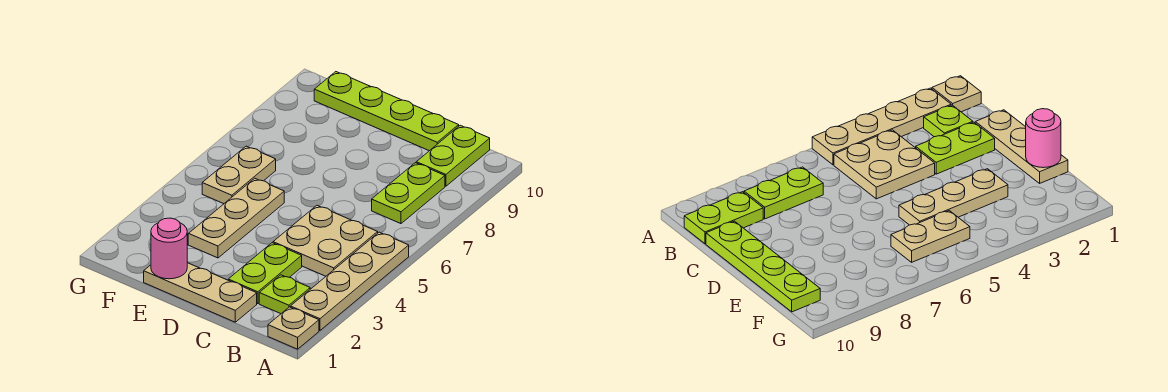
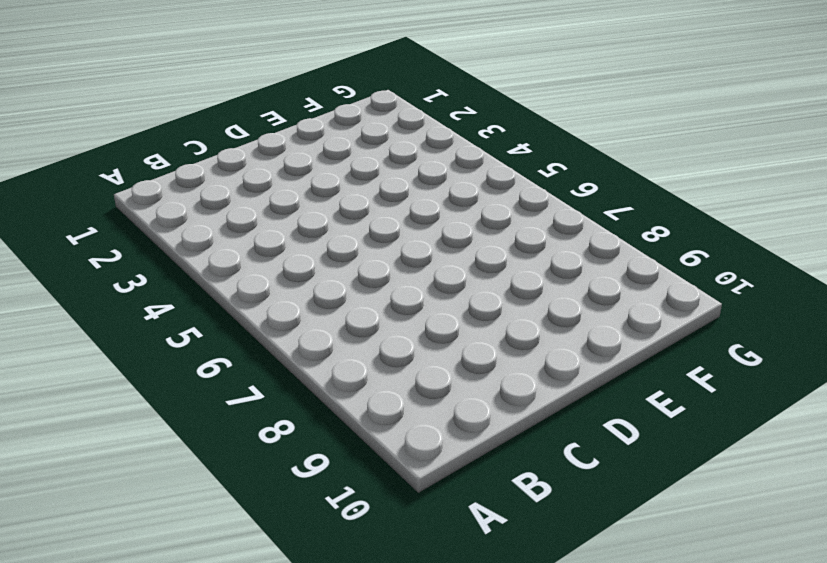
none -> tan plate A1 level 1
none -> tan plate A2:A5 level 1
none -> lime plate B2 level 1

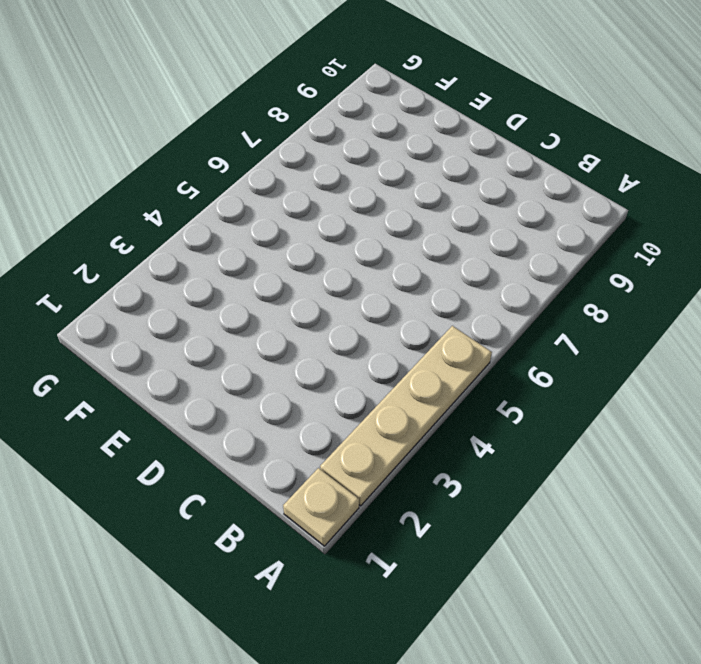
none -> lime plate B2 level 1
none -> tan plate B4:C5 level 1
none -> lime plate B7:B8 level 1

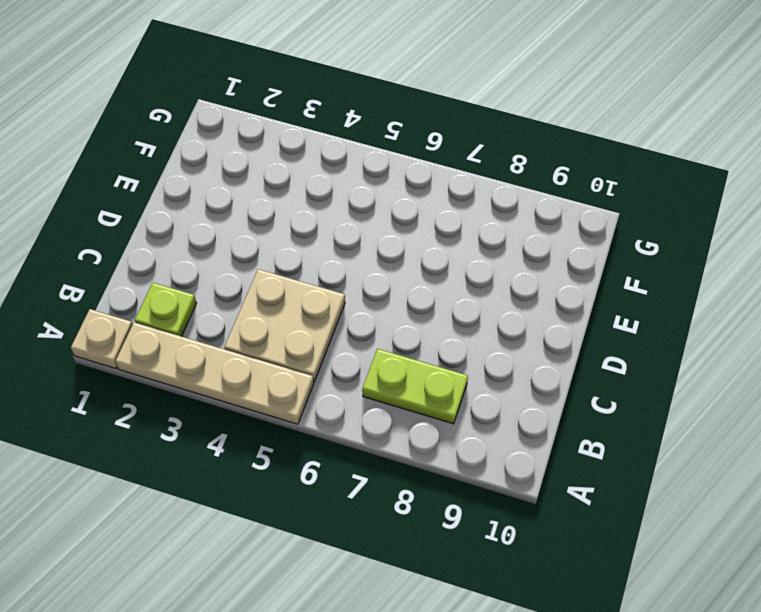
none -> lime plate B9:B10 level 1
none -> tan plate C1:E1 level 1
none -> lime plate C2:C3 level 1

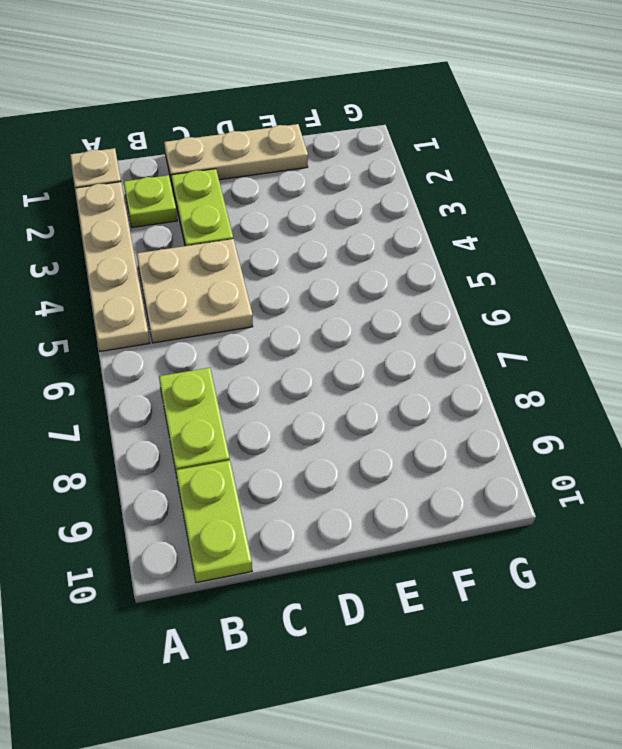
none -> lime plate C10:F10 level 1
none -> tan plate E3:E5 level 1
none -> tan plate F5:F6 level 1

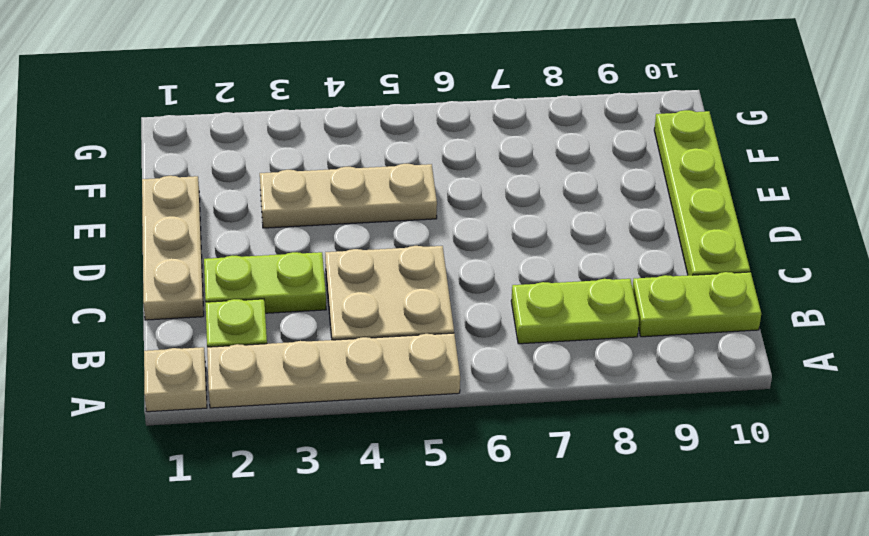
none -> tan plate F5:F6 level 1
none -> pink round brick E1 level 2

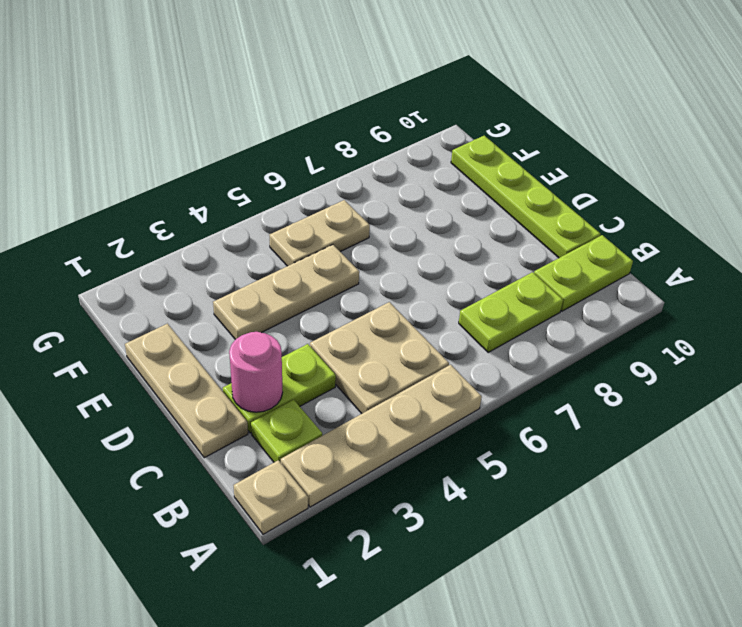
pink round brick C2 level 2 -> pink round brick E1 level 2

